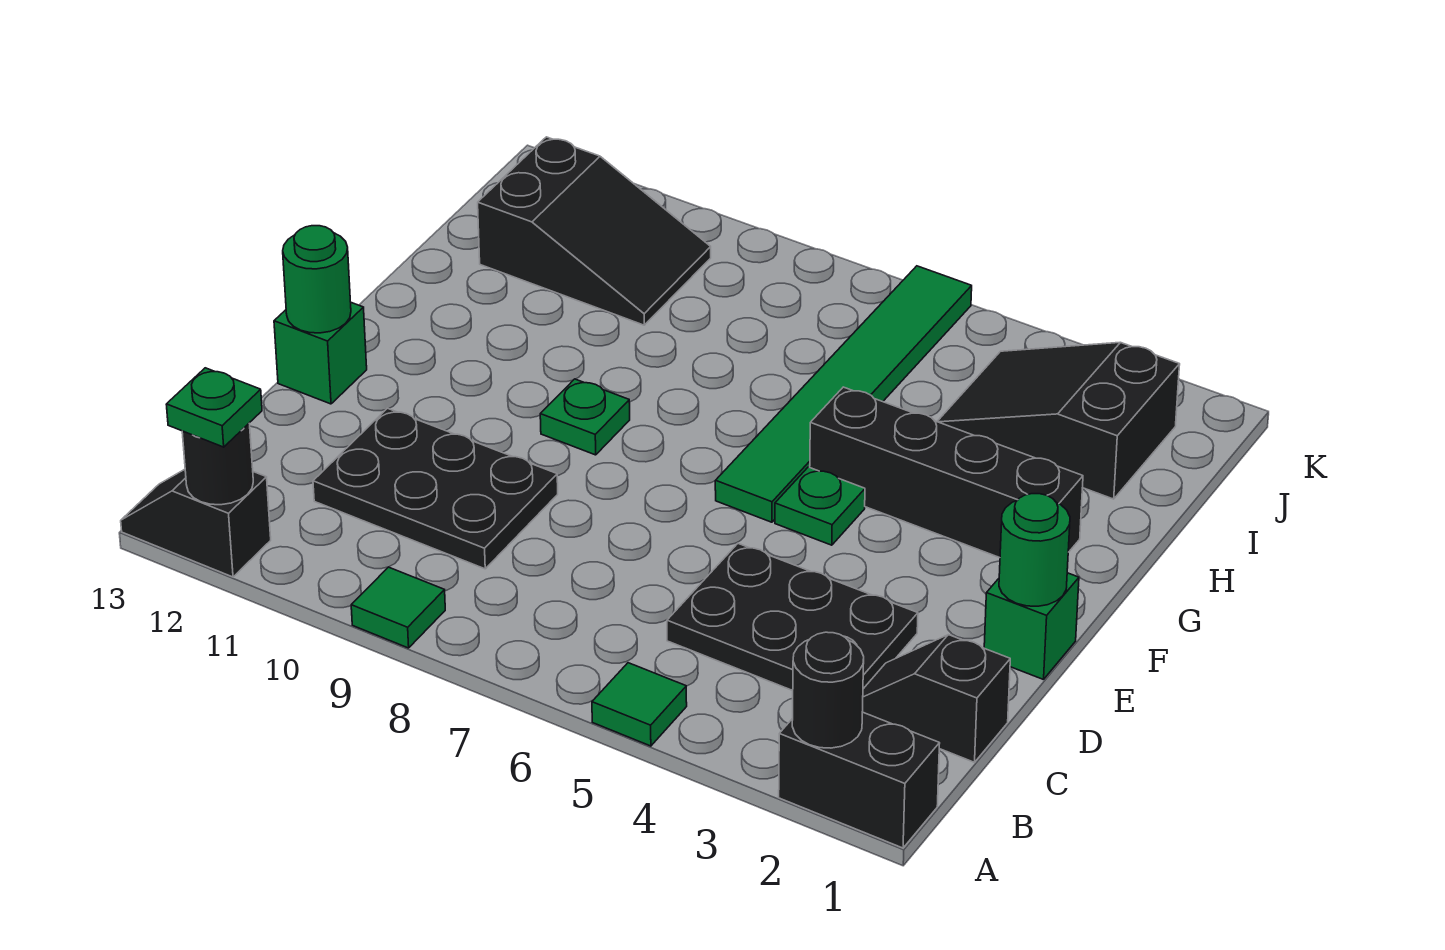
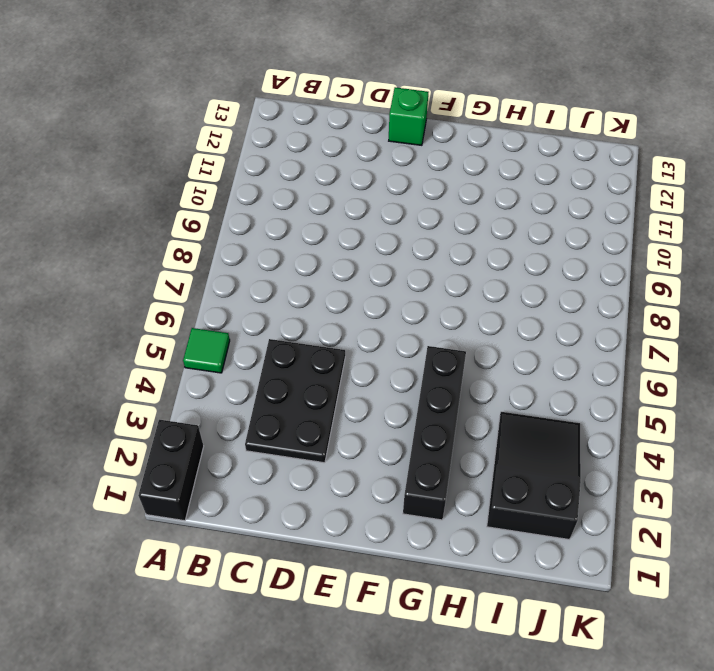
none -> green tile A9 level 1
none -> black slope A12:A13 level 1 top 12
none -> black slope C1:C2 level 1 top 1

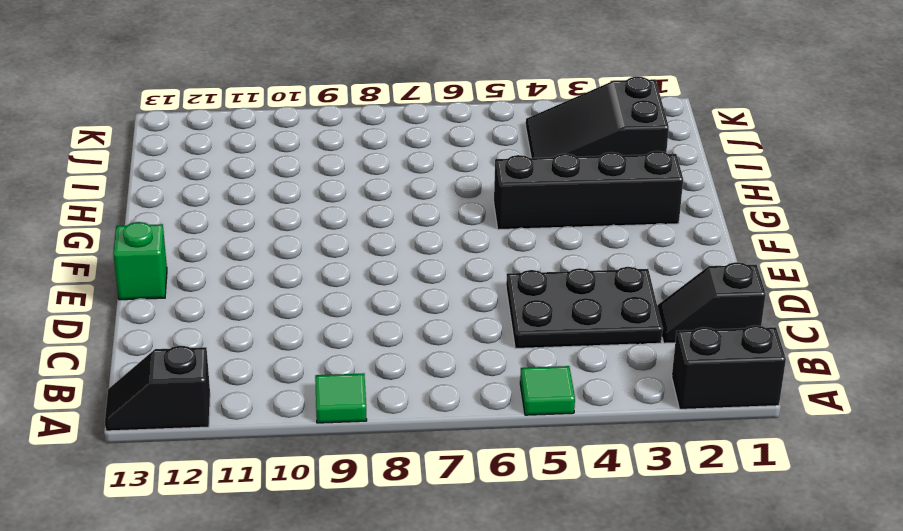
none -> black plate C9:D11 level 1
none -> green brick E1 level 1
none -> green plate F5 level 1

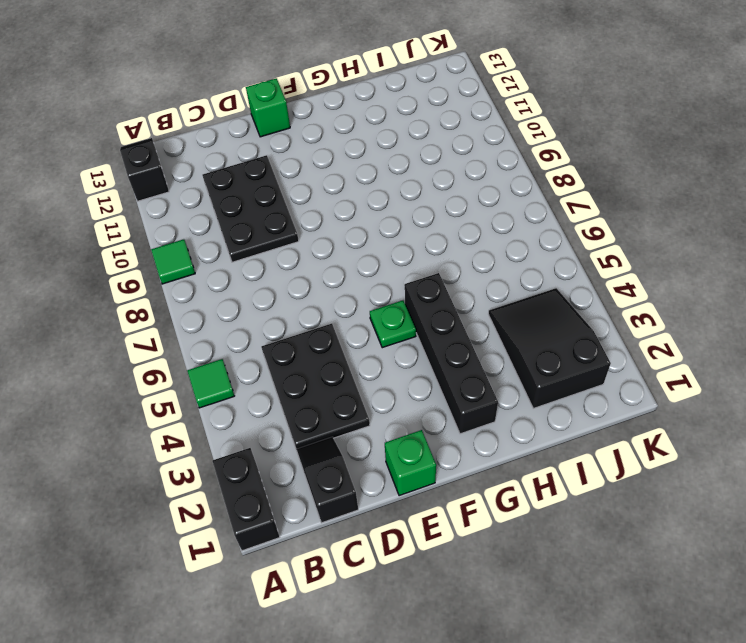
none -> green tile F6:K6 level 1
none -> green plate F9 level 1
none -> black slope I10:J12 level 1 top 12

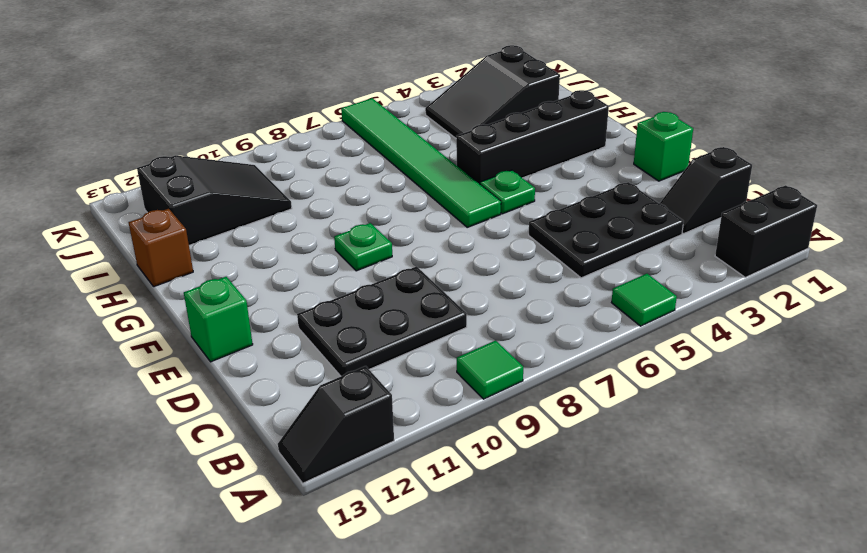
brown brick H13 level 1 -> none
none -> black round brick A2 level 2
none -> black round brick A12 level 2
none -> green round brick E1 level 2

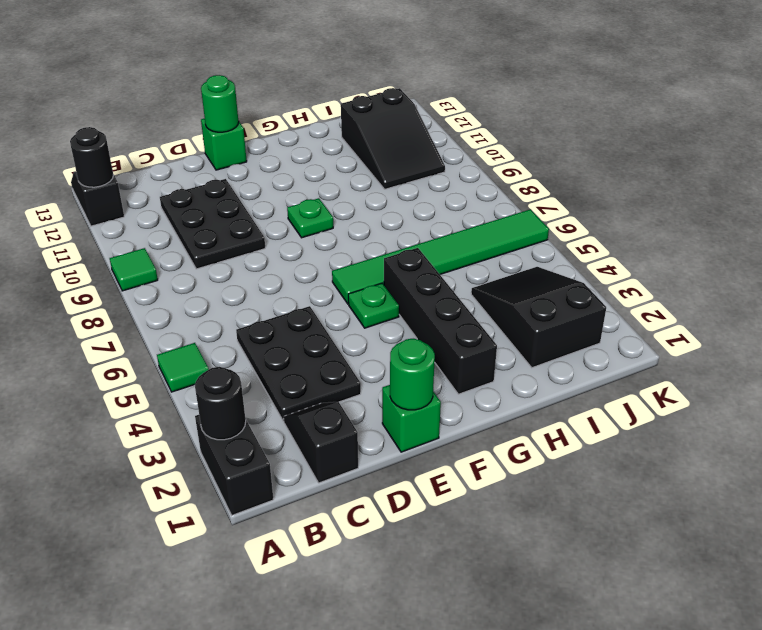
none -> green plate A12 level 3

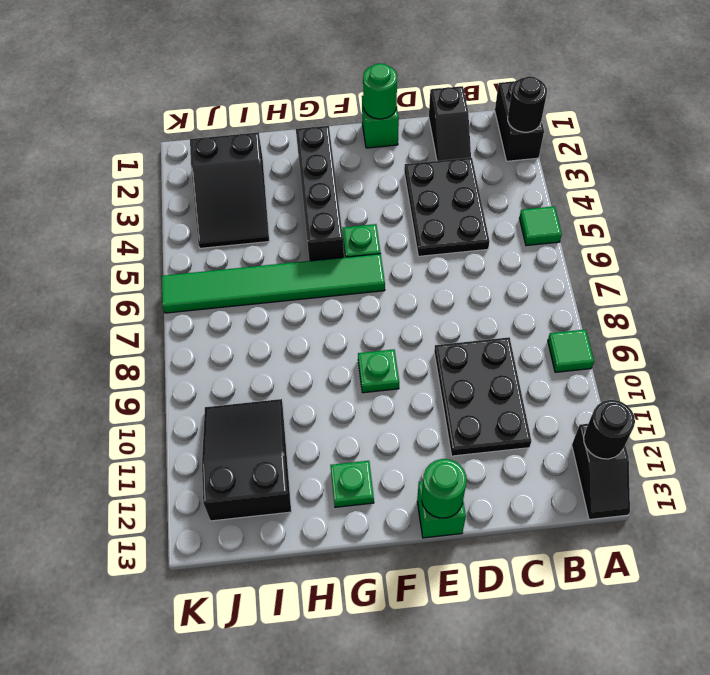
green plate G12 level 1 -> green plate A12 level 3

